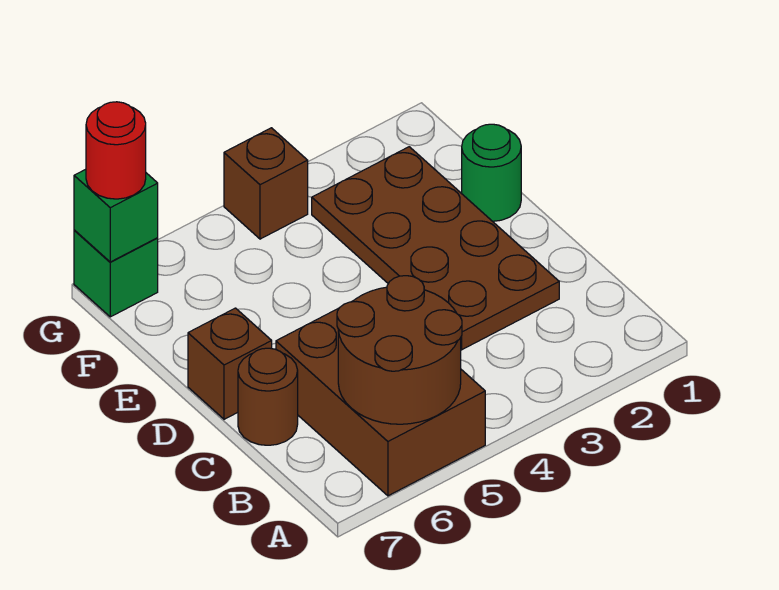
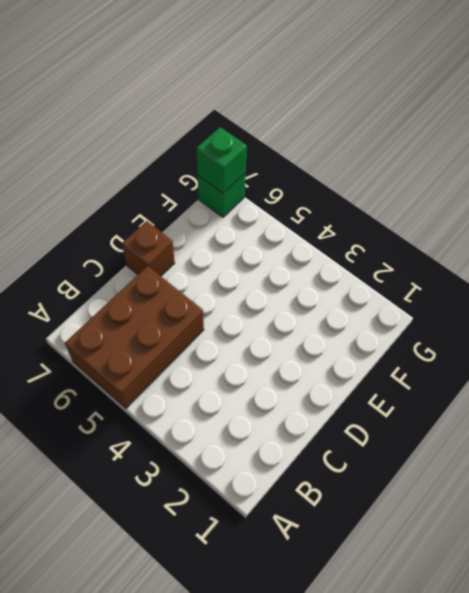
none -> brown plate C2:F3 level 1
none -> brown round brick C7 level 1

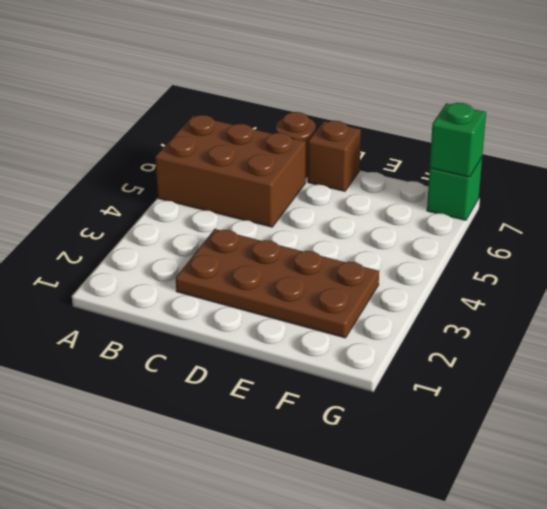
none -> green round brick E1 level 1
none -> brown brick G4 level 1

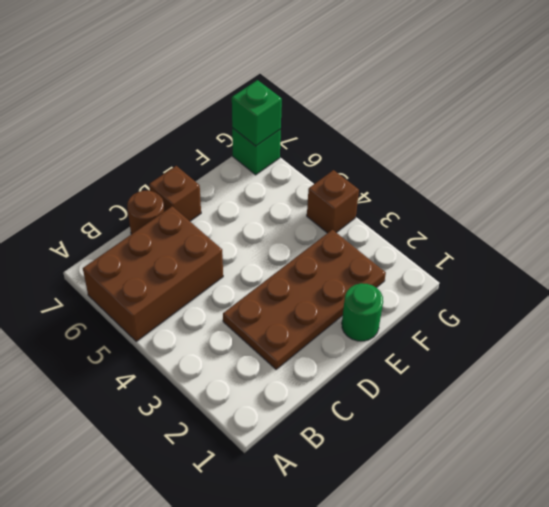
none -> brown round brick A5:B6 level 2
none -> red round brick G7 level 3

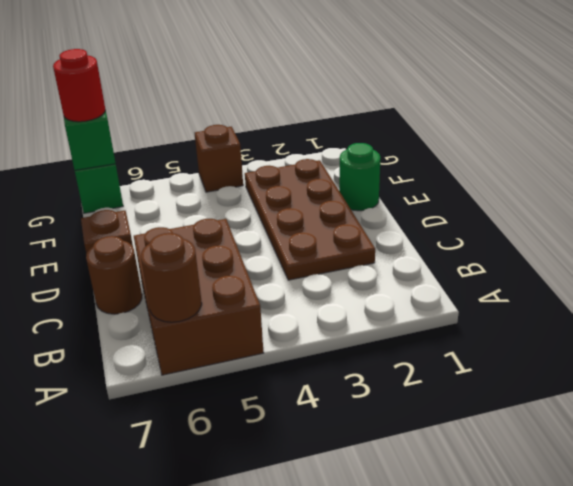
brown round brick A6 level 2 -> brown round brick A5:B6 level 2

